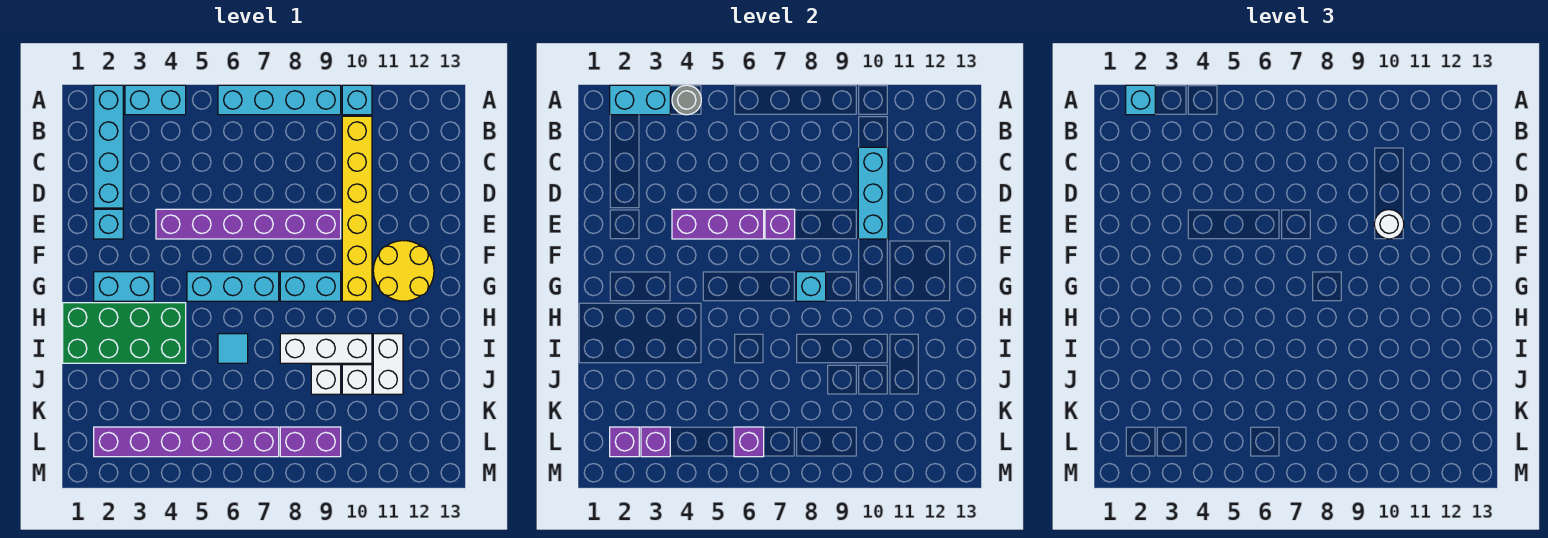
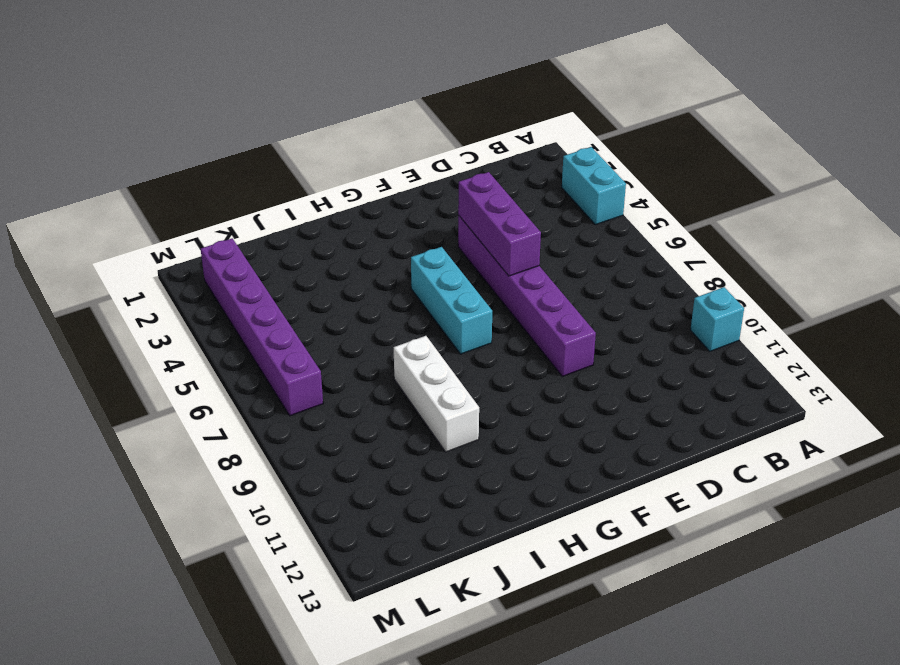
none -> cyan brick A2:D2 level 1
none -> cyan brick A6:A9 level 1
none -> yellow brick B10:G10 level 1
none -> cyan brick E2 level 1

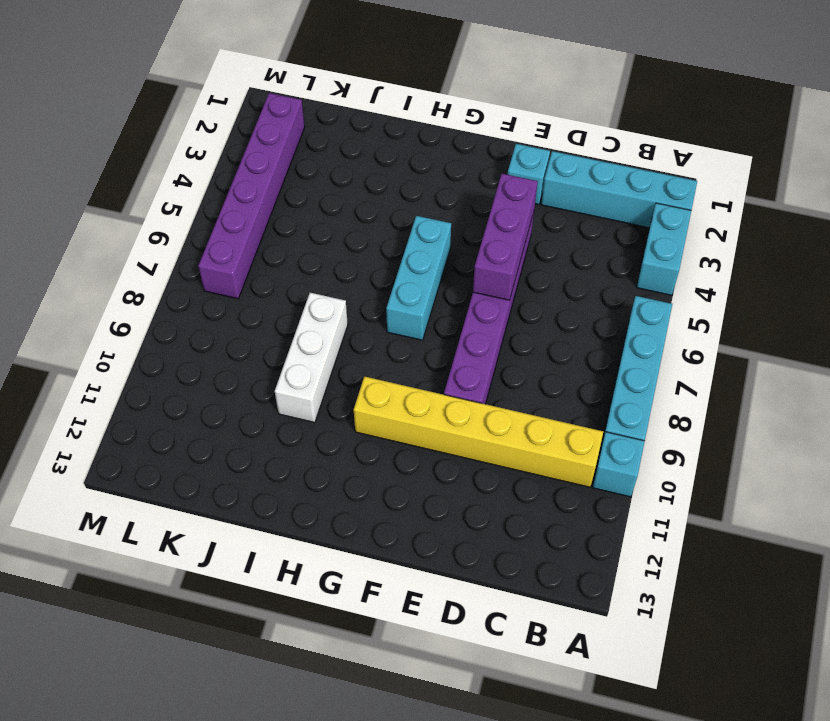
none -> yellow round brick F11:G12 level 1
none -> cyan brick G2:G3 level 1
none -> cyan brick G8:G9 level 1
none -> green brick H1:I4 level 1

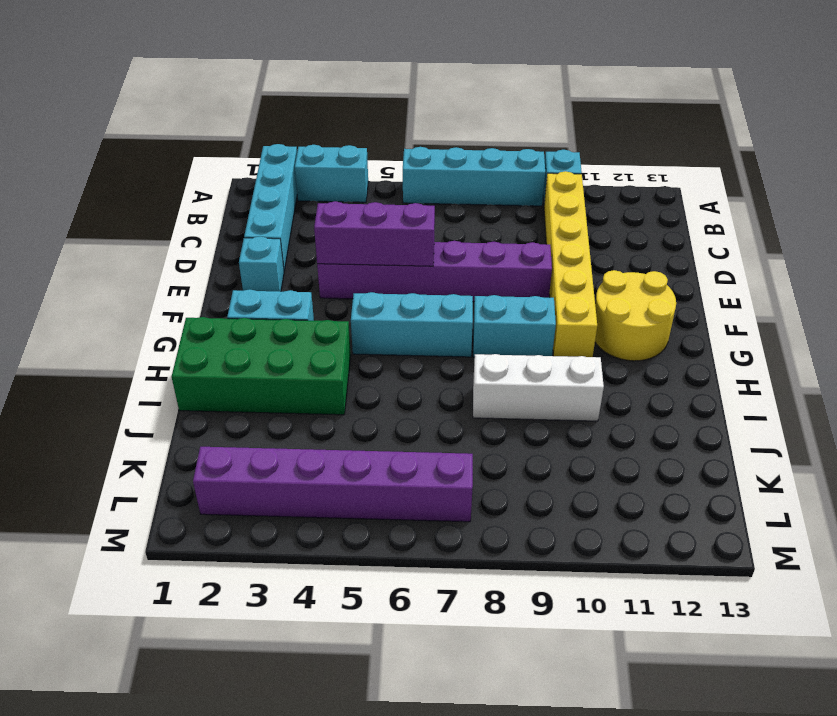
none -> cyan tile I6 level 1
none -> white brick I11:J11 level 1
none -> white brick J9 level 1
none -> white brick J10 level 1

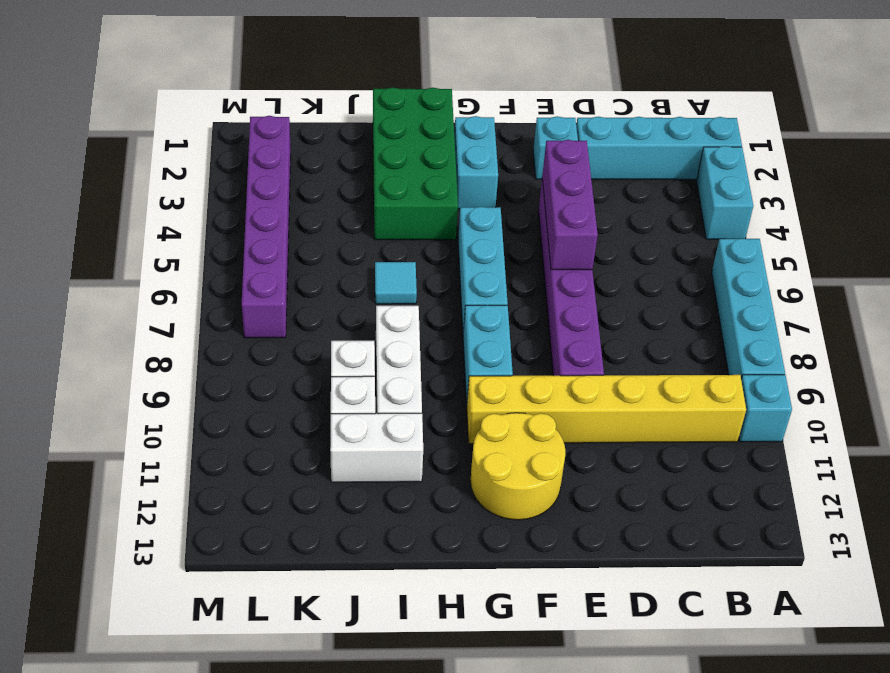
none -> purple brick L8:L9 level 1
none -> cyan brick A2:A3 level 2
none -> grey round brick A4 level 2
none -> cyan brick C10:E10 level 2

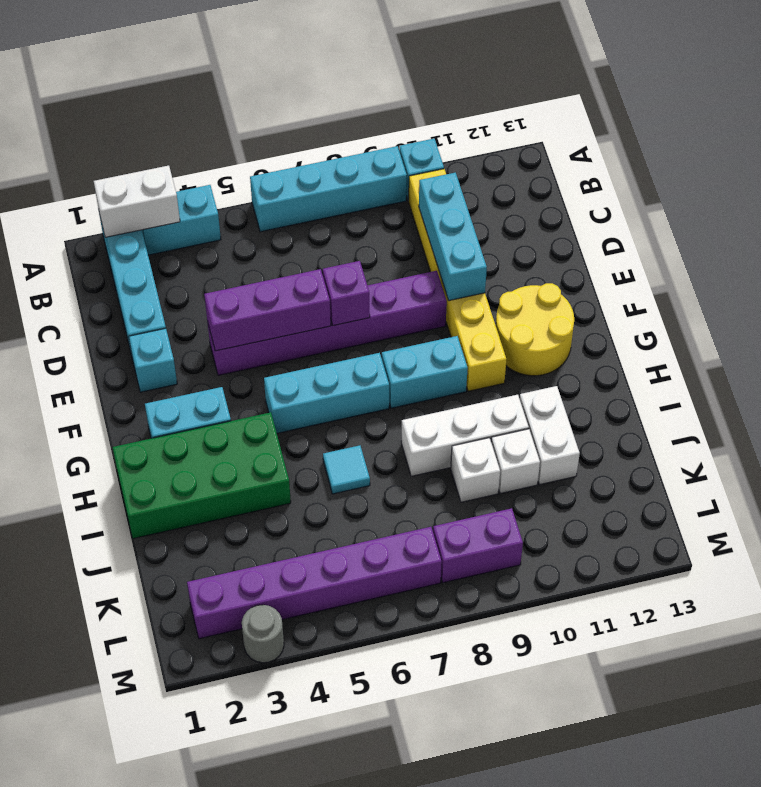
white brick A2:A3 level 2 -> cyan brick A2:A3 level 2
grey round brick M3 level 1 -> grey round brick A4 level 2
none -> cyan brick G8 level 2
none -> purple brick L2 level 2
none -> purple brick L3 level 2
none -> purple brick L6 level 2

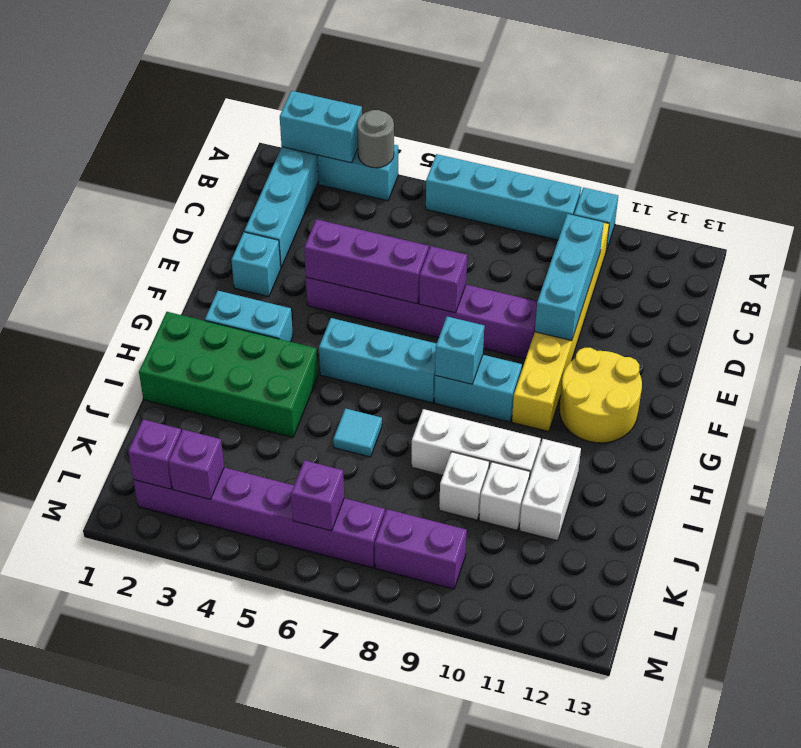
none -> cyan brick A2 level 3
none -> white round brick E10 level 3

